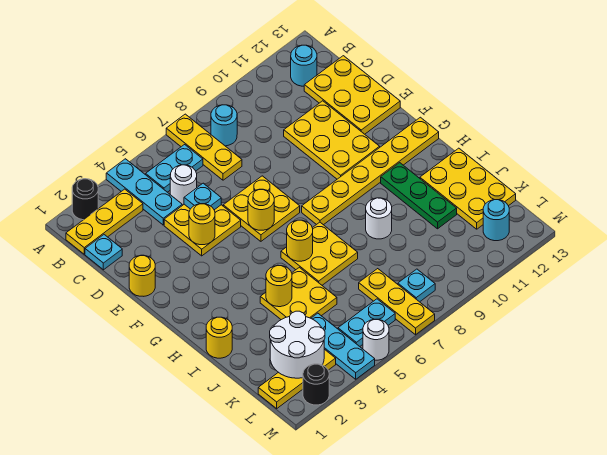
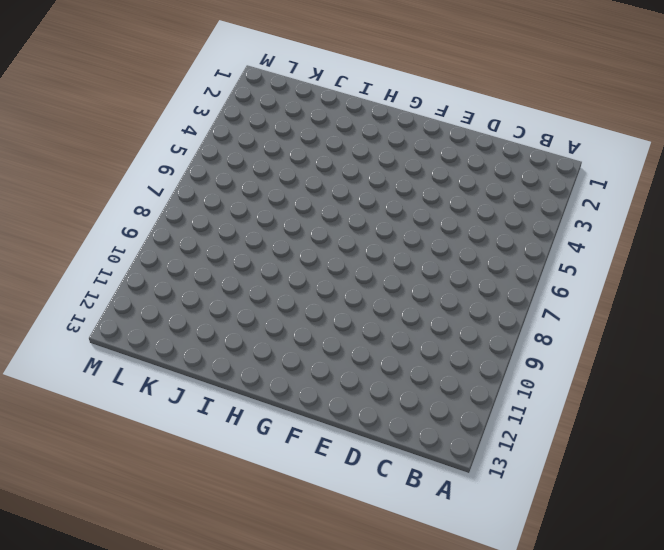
none -> black round brick A2 level 1
none -> cyan plate A4:C4 level 1
none -> yellow plate A7:C7 level 1
none -> yellow plate B1:B3 level 1

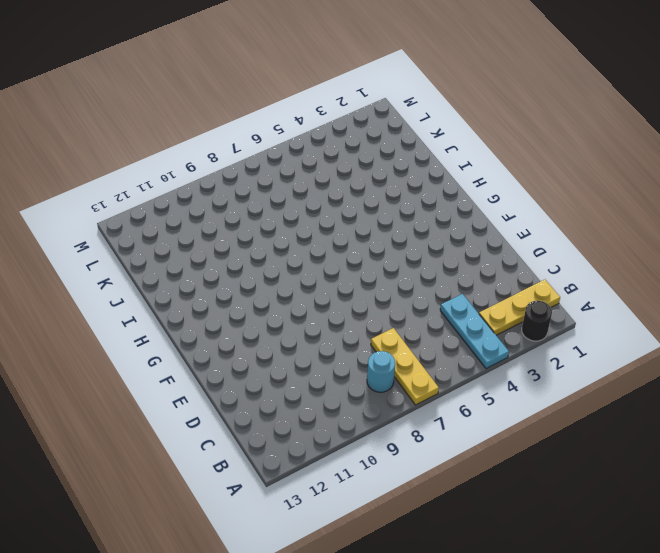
none -> cyan plate B5:B6 level 1
none -> cyan round brick B12 level 1
none -> cyan plate C1 level 1
none -> white round brick C5 level 1

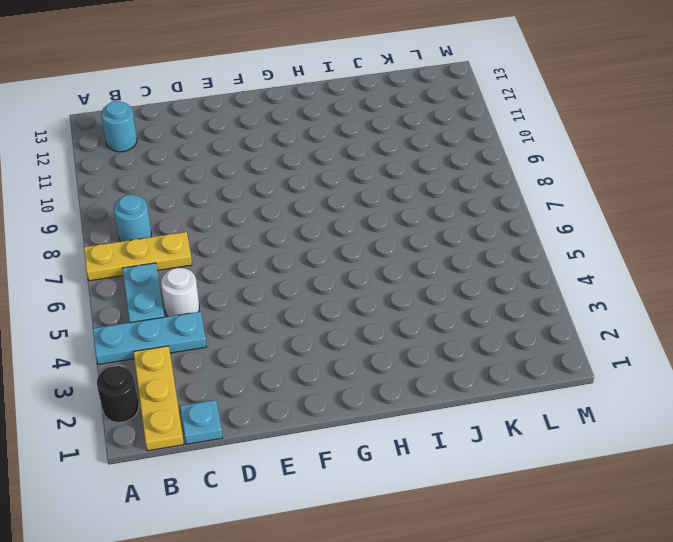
none -> yellow plate C12:E13 level 1
none -> yellow plate D4:E5 level 1
none -> yellow plate D10:F11 level 1
none -> yellow round brick E1 level 1

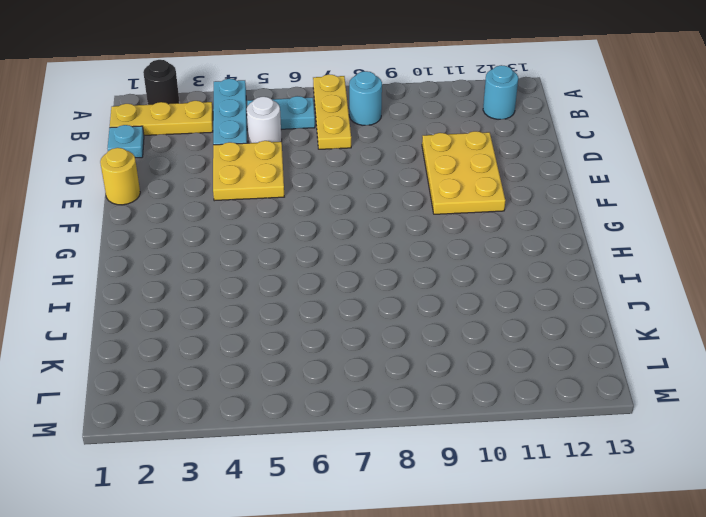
none -> yellow plate C12:E13 level 1
none -> yellow plate E6:F7 level 1
none -> yellow plate G8:G13 level 1
none -> yellow plate H6:I7 level 1

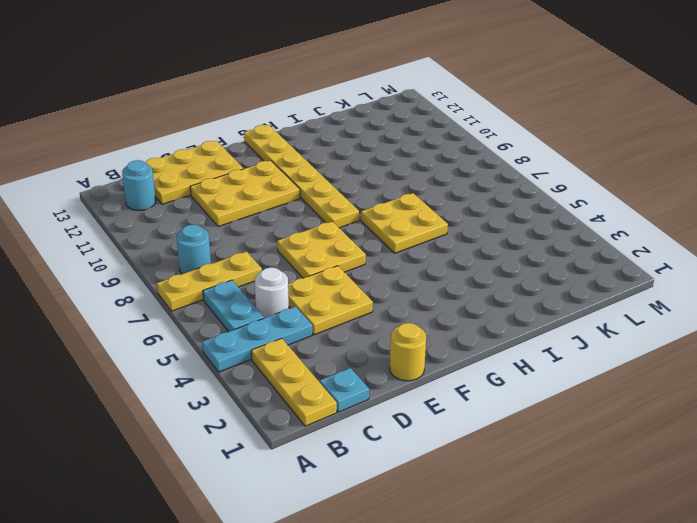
none -> black round brick A2 level 1
none -> green plate H11:J11 level 1
none -> yellow round brick I1 level 1
none -> yellow plate I4:J5 level 1

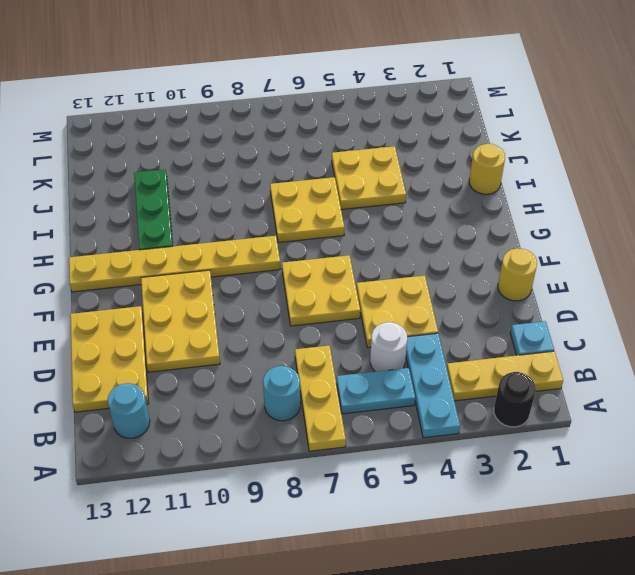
none -> white round brick I9 level 1
none -> yellow plate I12:K13 level 1
none -> cyan plate K4:M4 level 1
none -> yellow plate K7:M7 level 1

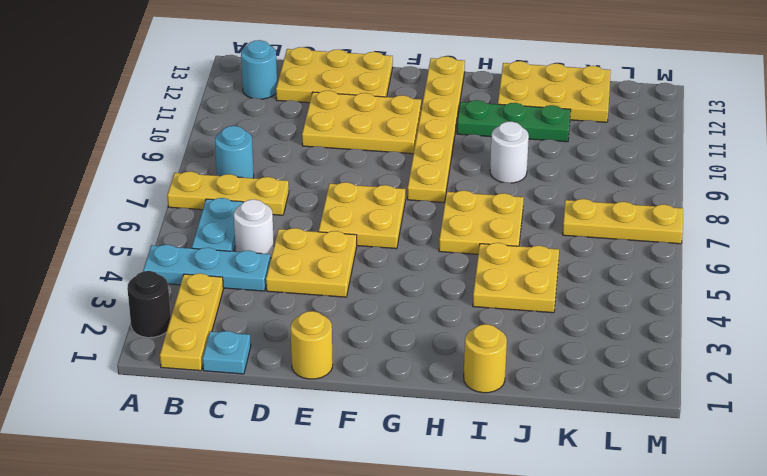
none -> cyan plate K4:M4 level 1
none -> yellow plate L1:L3 level 1
none -> cyan plate L5:L6 level 1
none -> cyan plate L8 level 1

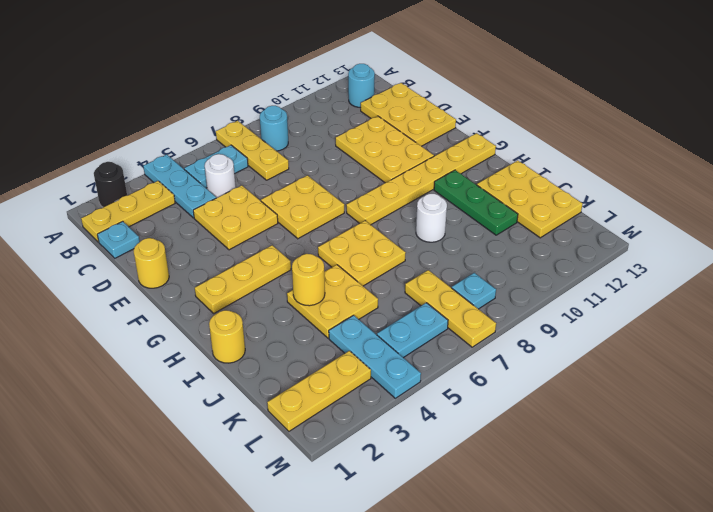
yellow plate G2:G4 level 1 -> none
none -> cyan round brick L12 level 1
none -> black round brick M2 level 1
none -> white round brick M5 level 1
none -> cyan plate D5 level 2

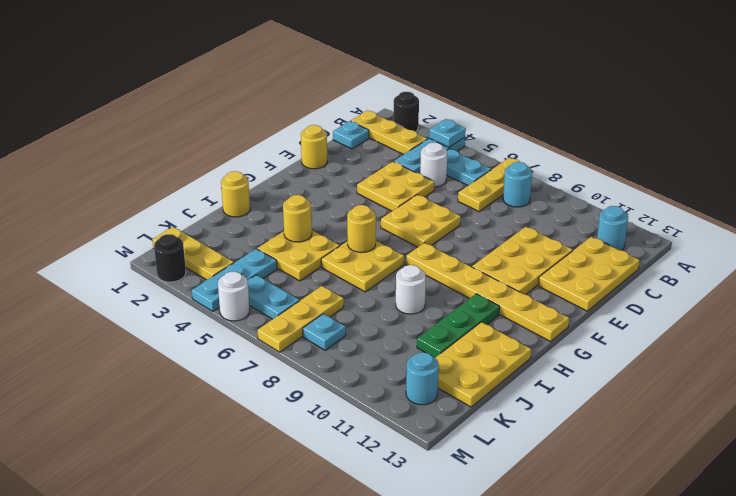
cyan plate A4 level 2 -> cyan plate D5 level 2
none -> yellow round brick E4 level 2
none -> yellow round brick F6 level 2
none -> white round brick K2:L3 level 2

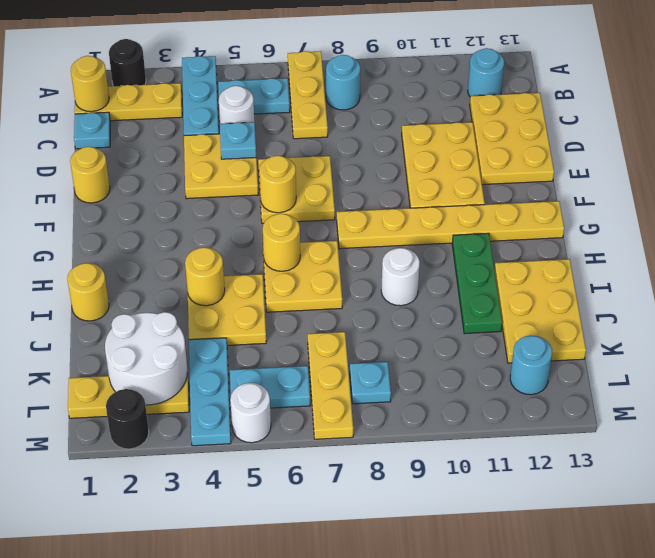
yellow round brick B1 level 2 -> yellow round brick E4 level 2

